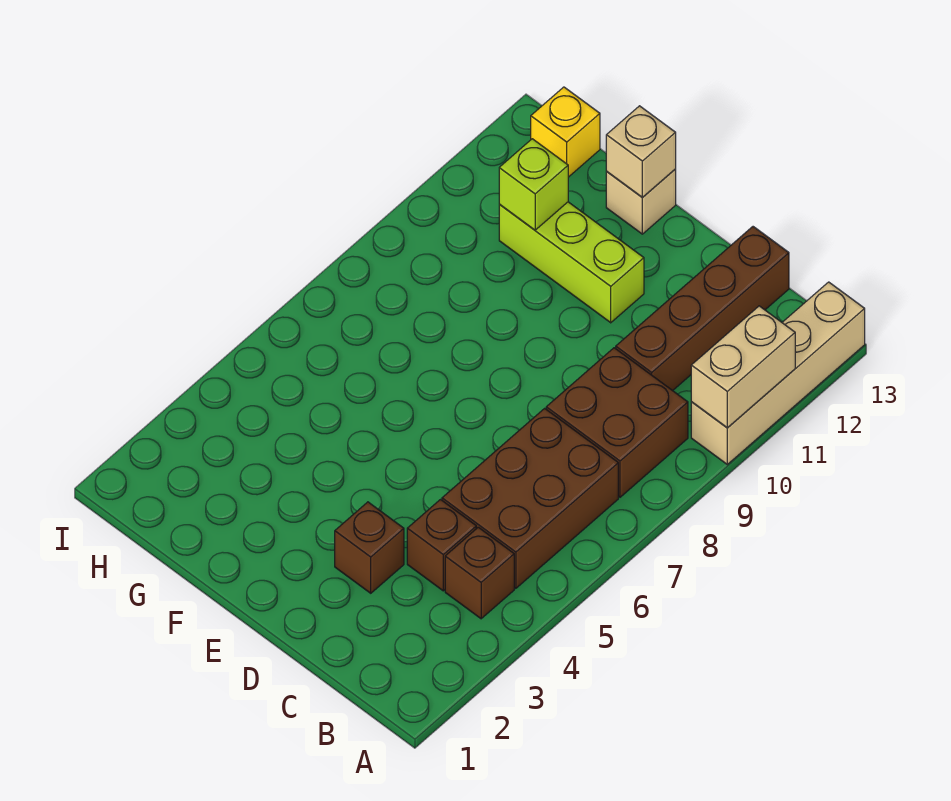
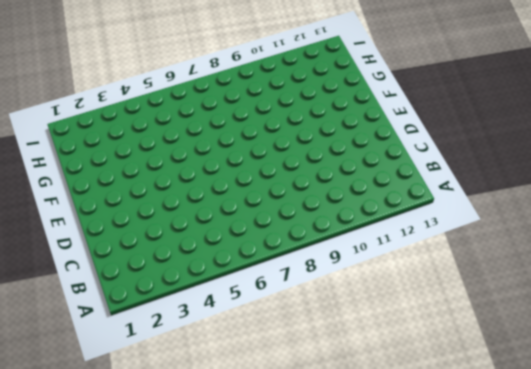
none -> tan brick A10:A13 level 1
none -> brown brick B4 level 1
none -> brown brick B5:C7 level 1

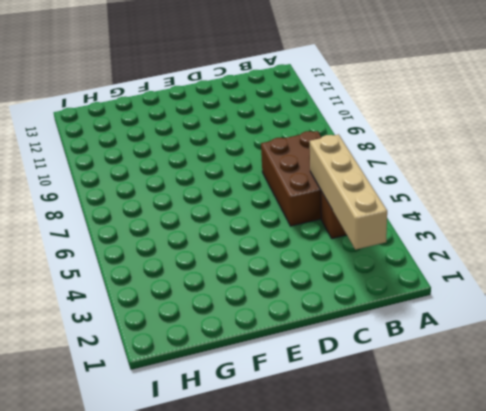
tan brick B2:B5 level 2 -> tan brick A10:A13 level 1
none -> brown brick B8:C9 level 1
none -> brown brick C4 level 1
none -> brown brick C10:C13 level 1

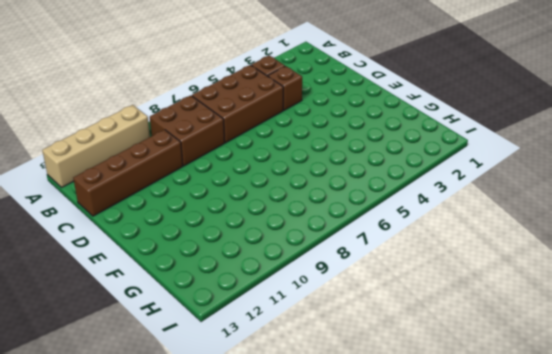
none -> brown brick D3 level 1
none -> lime brick E11:G11 level 1
none -> tan brick F13 level 1

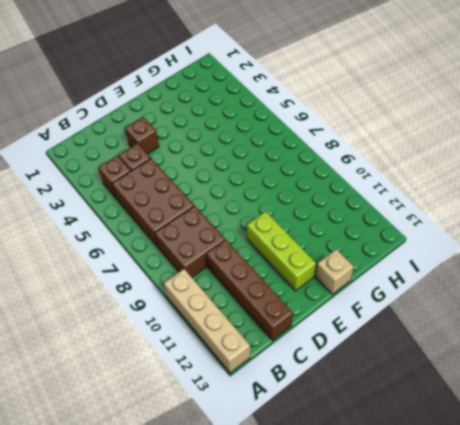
lime brick E10:E12 level 1 -> lime brick E11:G11 level 1
none -> yellow brick H13 level 1
none -> tan brick A10:A11 level 2
none -> tan brick F13 level 2

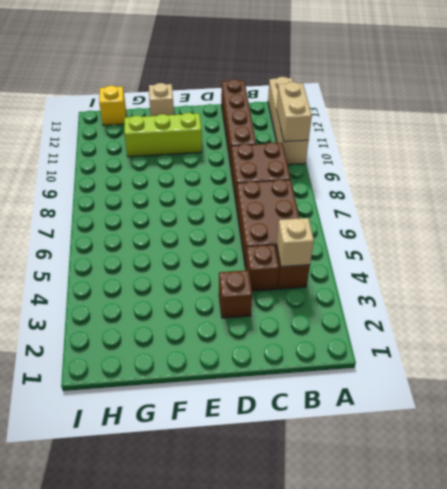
tan brick B4 level 2 -> tan brick F13 level 2
none -> lime brick G11 level 2

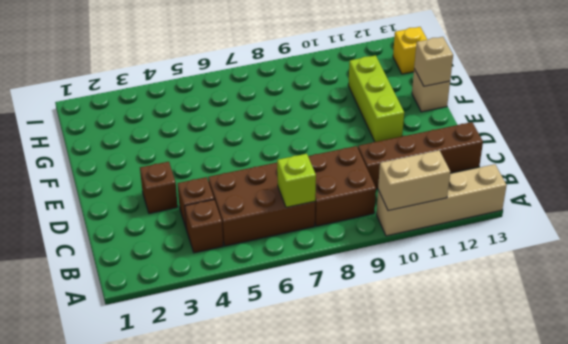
lime brick B7 level 2 -> lime brick G11 level 2

